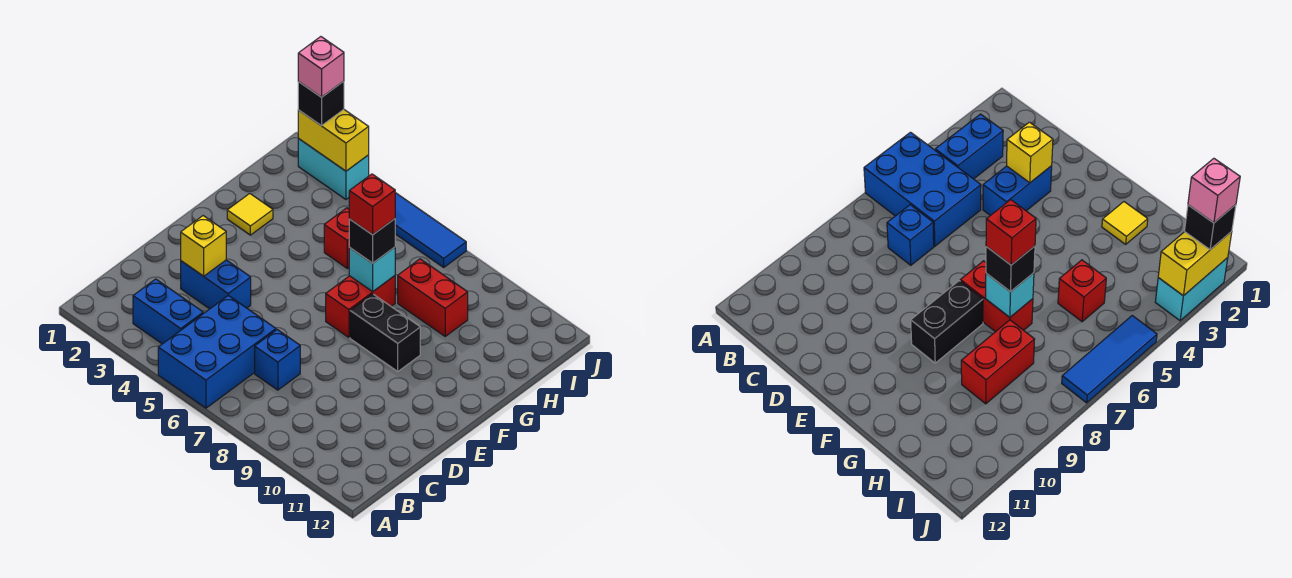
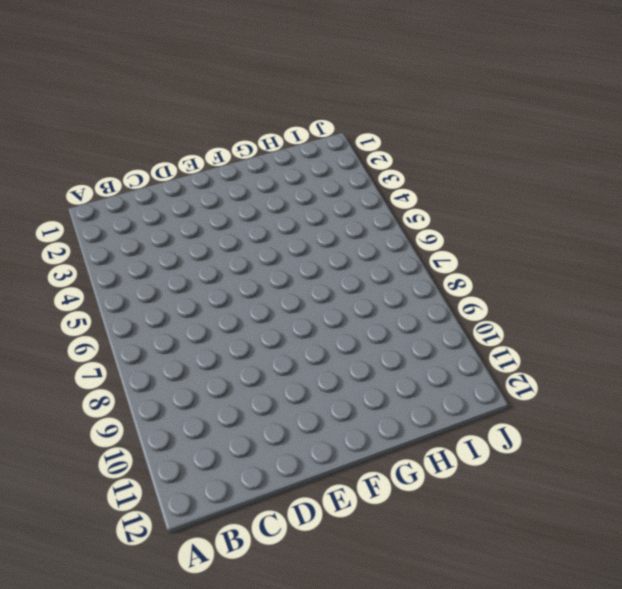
none -> blue brick A5:C6 level 1
none -> blue brick B3:B4 level 1
none -> blue brick C7 level 1

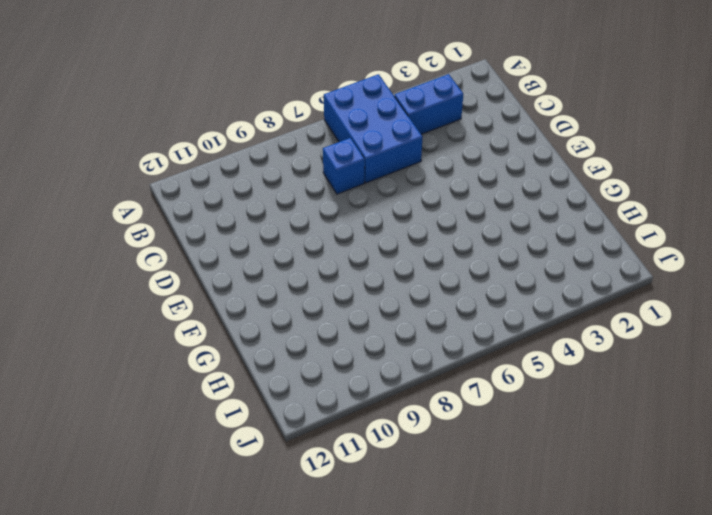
none -> blue brick D3:D4 level 1
none -> red brick F7:G7 level 1
none -> black brick F8:F9 level 1

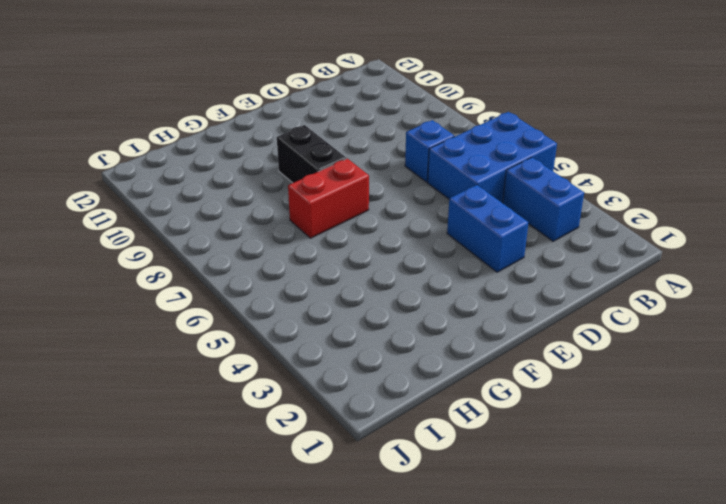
none -> yellow tile G2 level 1
none -> red brick H5 level 1
none -> red brick H8:H9 level 1

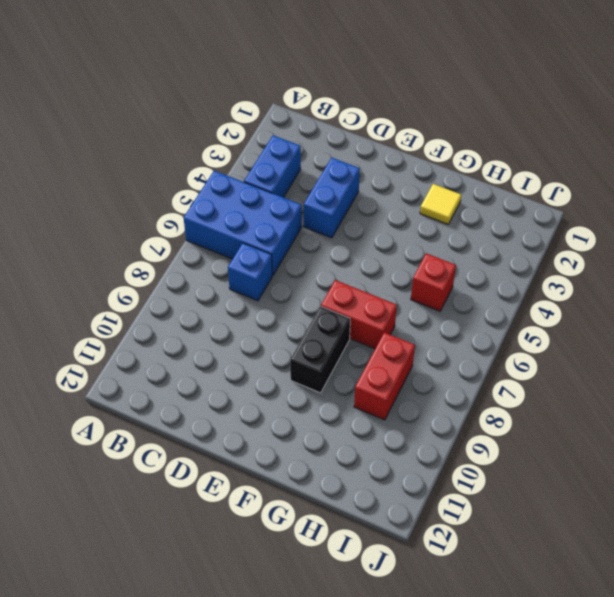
none -> cyan brick J2:J3 level 1
none -> blue tile J5:J7 level 1
none -> yellow brick D3 level 2

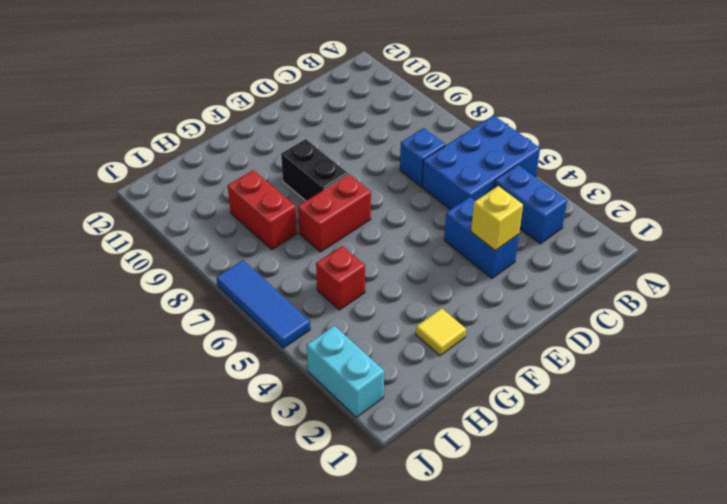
none -> cyan brick G7 level 2
none -> yellow brick J2:J3 level 2
none -> black brick G7 level 3

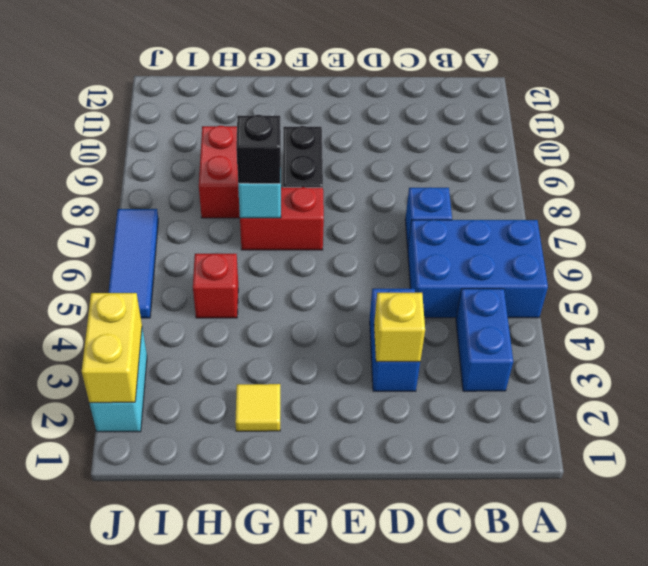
none -> black brick J2 level 3
none -> red brick G7 level 4
none -> pink brick J2 level 4

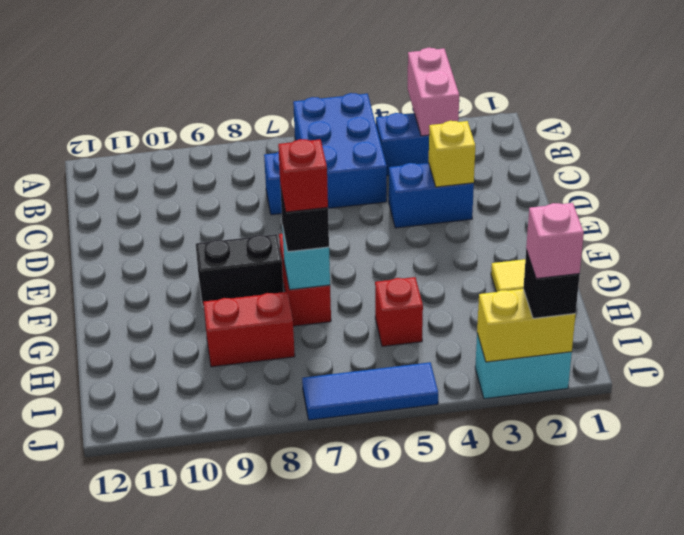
pink brick A3:B3 level 2 -> none

